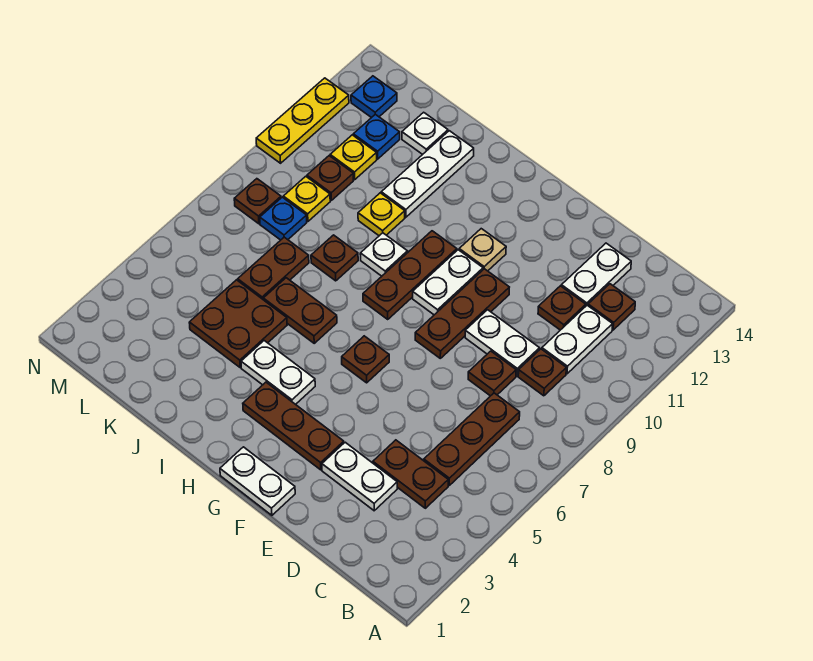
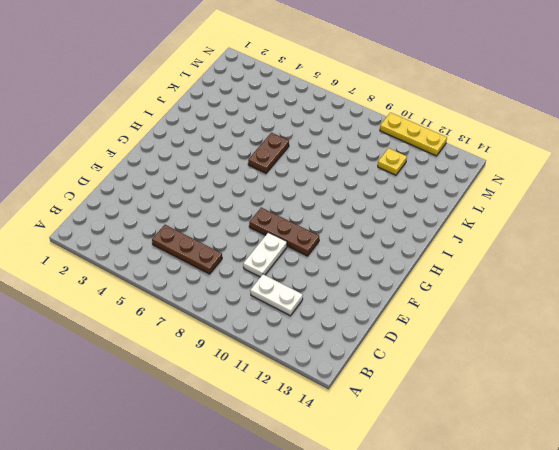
none -> brown plate C4:D4 level 1
none -> brown plate C9 level 1
none -> brown plate C12 level 1
none -> white plate D3:E3 level 1

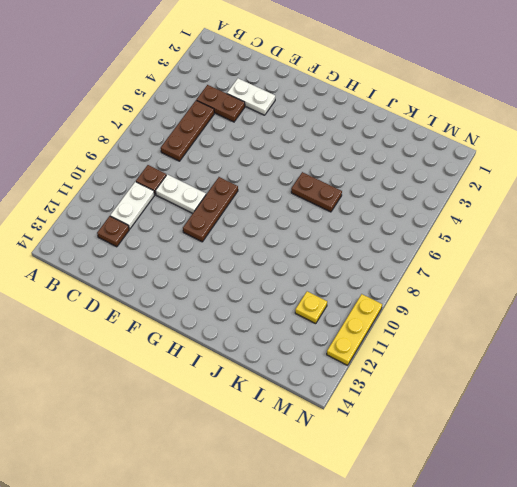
none -> brown plate D8 level 1
none -> brown plate D11 level 1
none -> white plate D12:D13 level 1
none -> white plate F1:G1 level 1

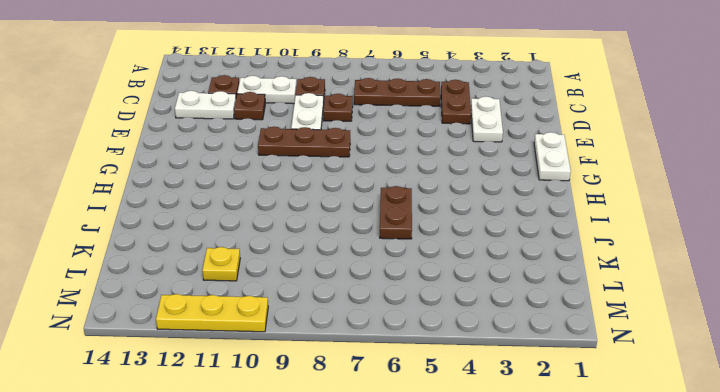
none -> brown plate F3:H3 level 1
none -> brown plate G6 level 1
none -> white plate G9:G10 level 1
none -> tan plate G11 level 1

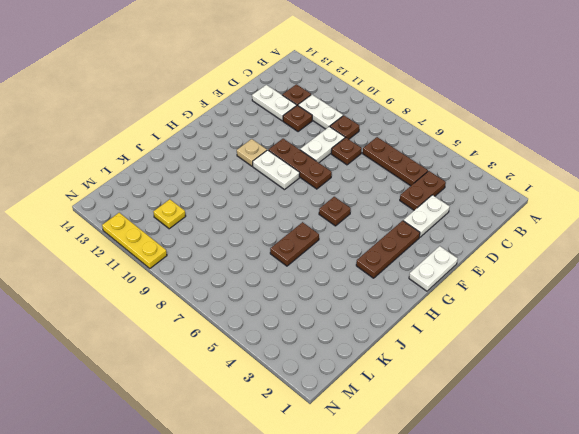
none -> white plate H4:I4 level 1
none -> brown plate H8:H10 level 1
none -> white plate I9 level 1
none -> brown plate J4:K5 level 1

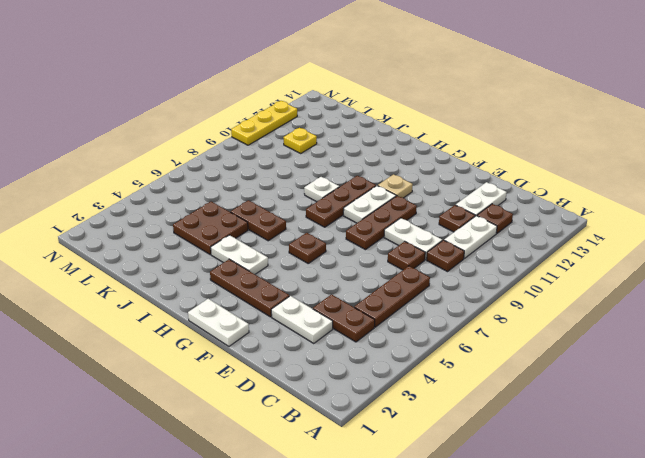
none -> brown plate J8 level 1
none -> yellow plate J10 level 1
none -> white plate J11:J13 level 1
none -> brown plate K6:K7 level 1

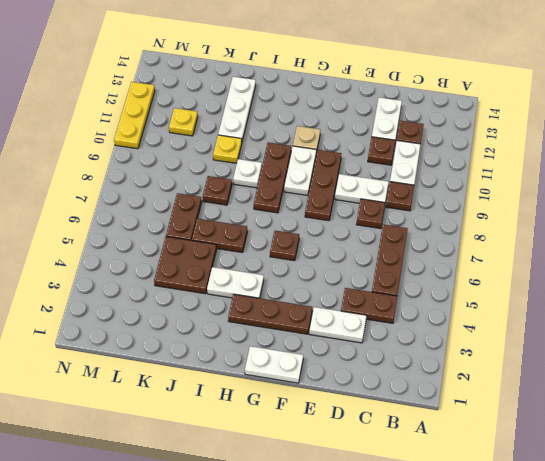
none -> white plate K13 level 1
none -> blue plate L8 level 1
none -> yellow plate L9 level 1
none -> brown plate L10 level 1

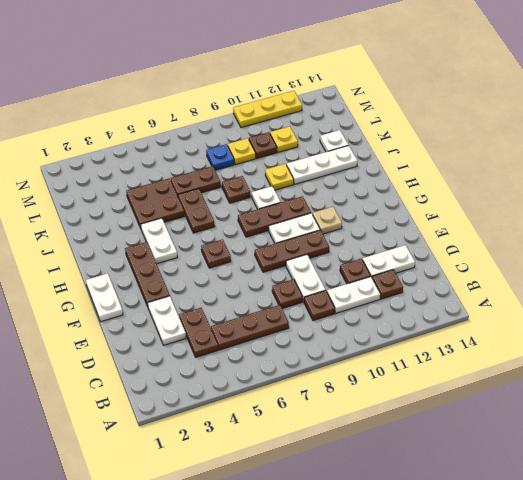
none -> blue plate L12 level 1
none -> brown plate M8 level 1
none -> blue plate M13 level 1

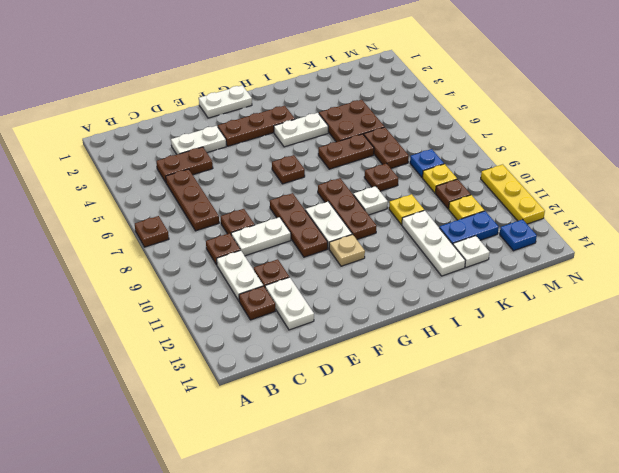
brown plate A7 level 1 -> brown plate M8 level 1
blue plate K12:L12 level 1 -> blue plate L12 level 1

